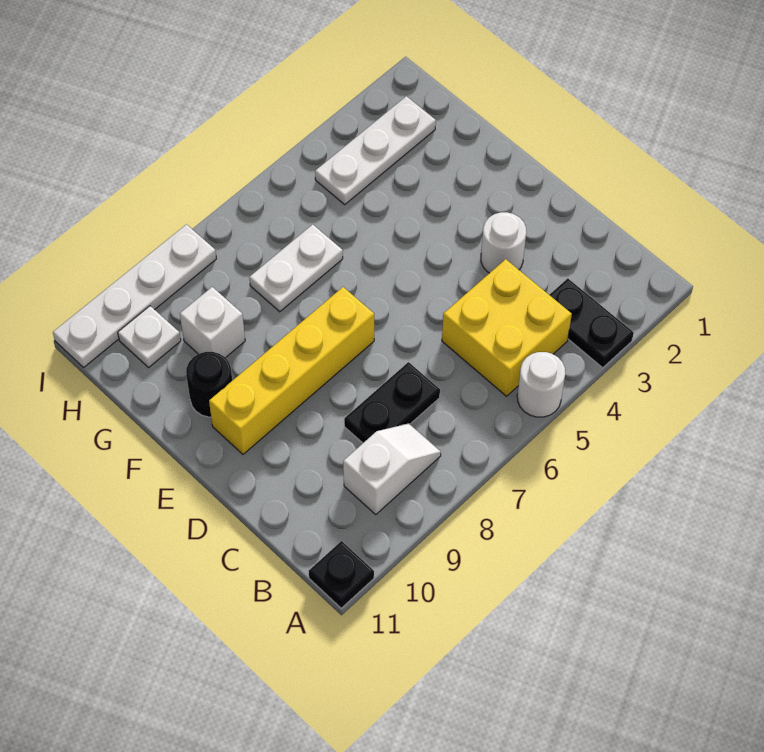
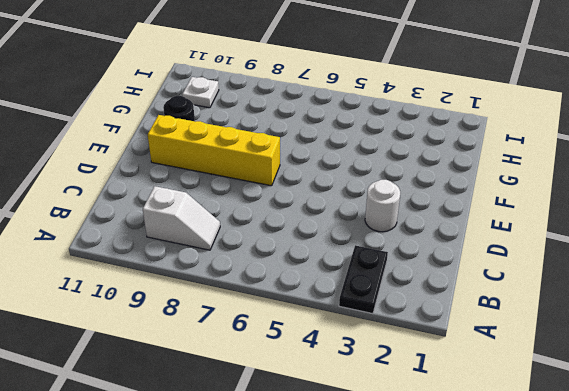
none -> white round brick A5 level 1
none -> black plate A11 level 1
none -> yellow brick B4:C5 level 1

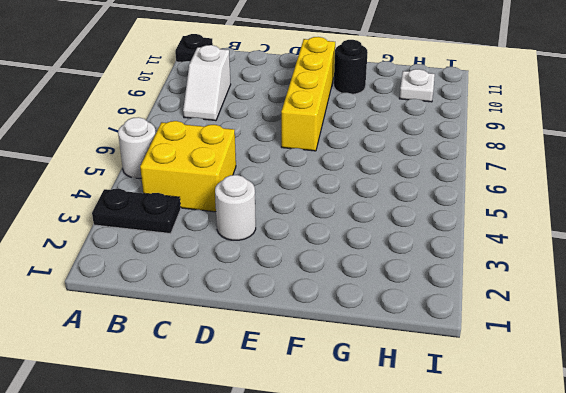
none -> black plate C7:C8 level 1
none -> white plate G6:G7 level 1
none -> white brick G9 level 1

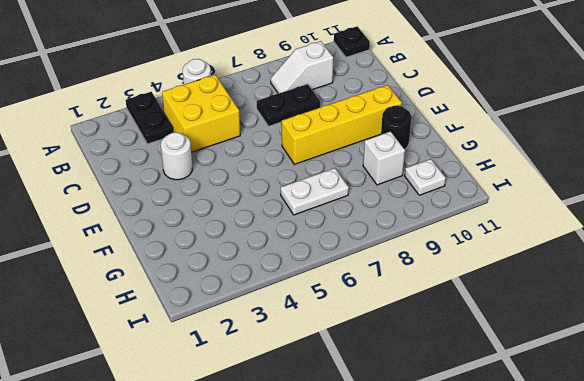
none -> white plate H2:H4 level 1
none -> white plate I8:I11 level 1

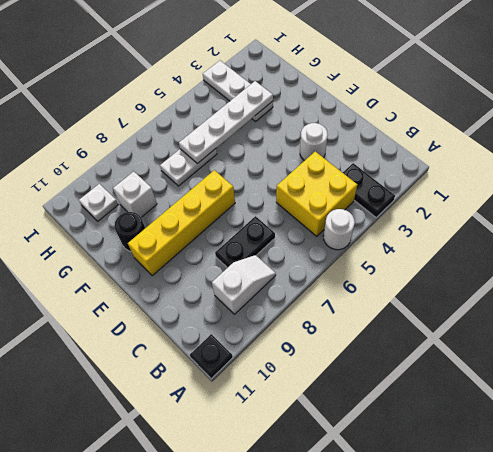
white plate G3:I3 level 1 -> white plate H2:H4 level 1
white plate G3:G6 level 2 -> white plate I8:I11 level 1

